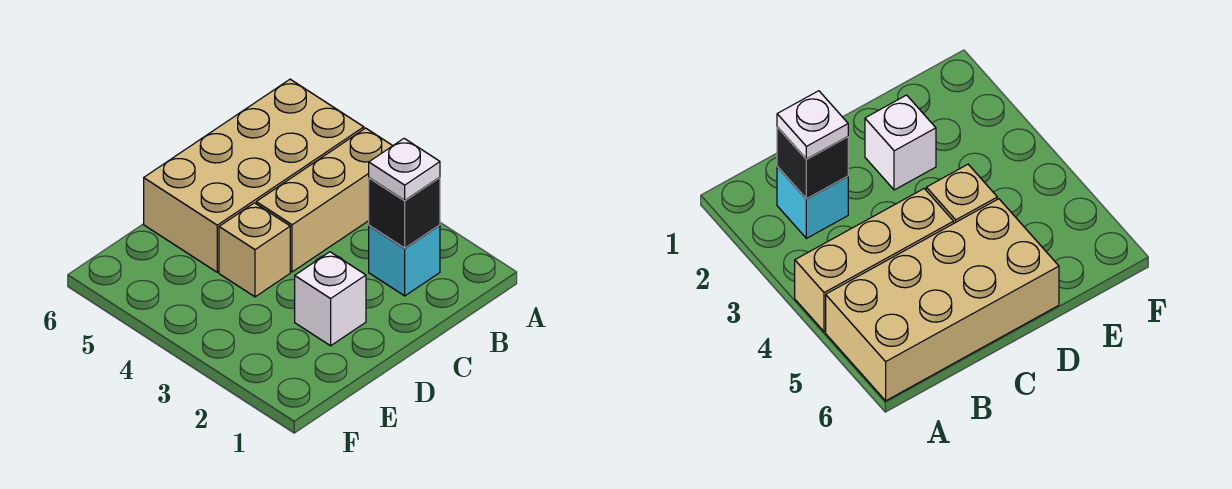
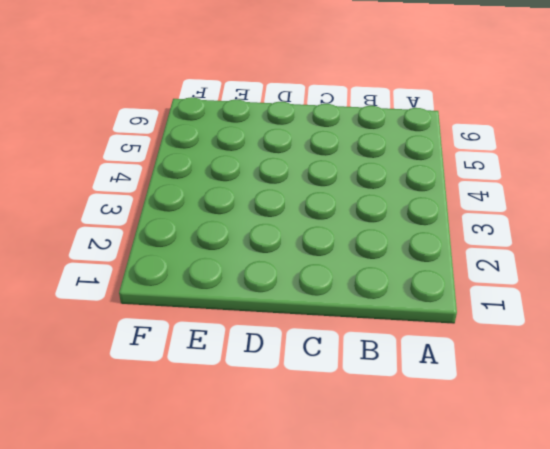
none -> tan brick A4:C4 level 1
none -> tan brick A5:D6 level 1

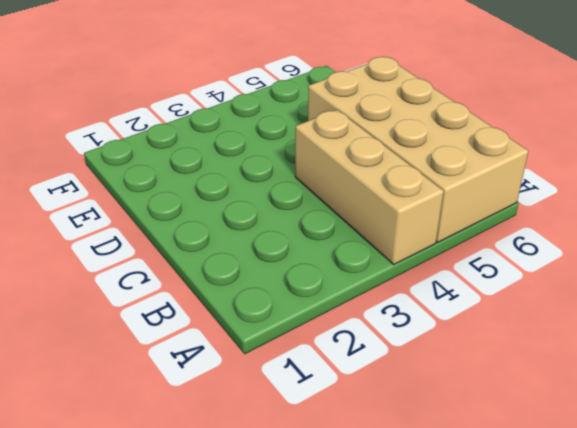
none -> cyan brick B2 level 1
none -> white brick D2 level 1

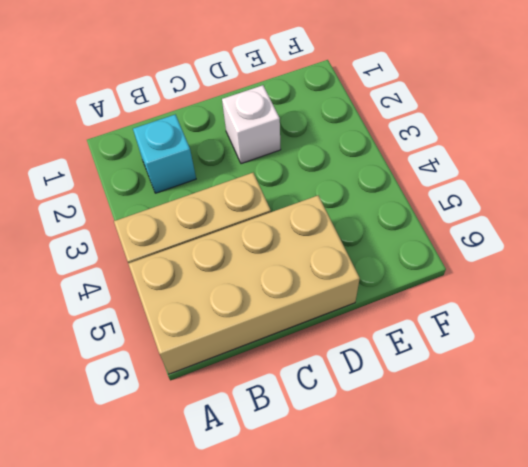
none -> tan brick D4 level 1
none -> black brick B2 level 2

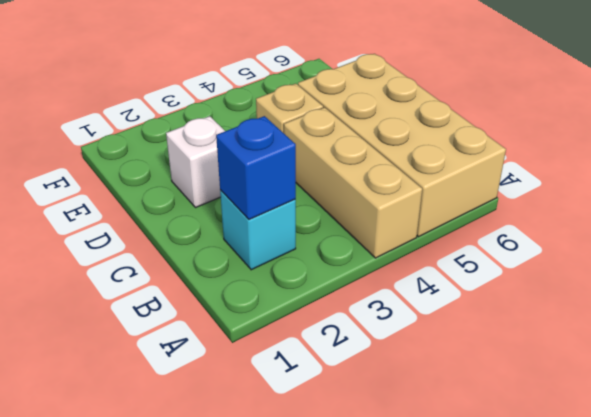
blue brick B2 level 2 -> black brick B2 level 2
none -> white plate B2 level 3

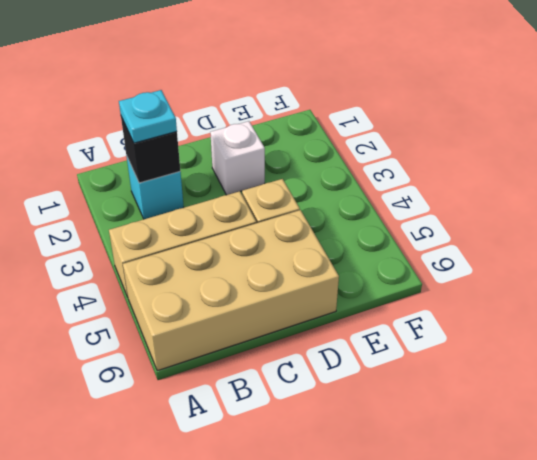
cyan plate B2 level 3 -> white plate B2 level 3

